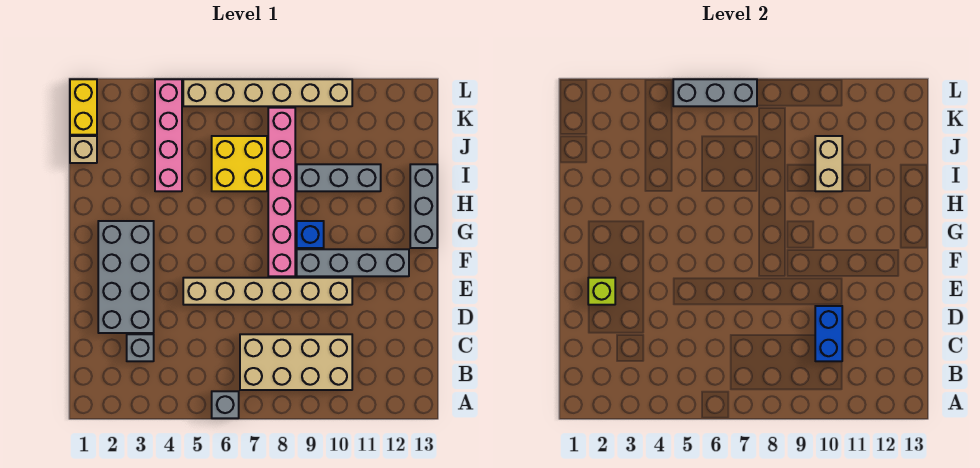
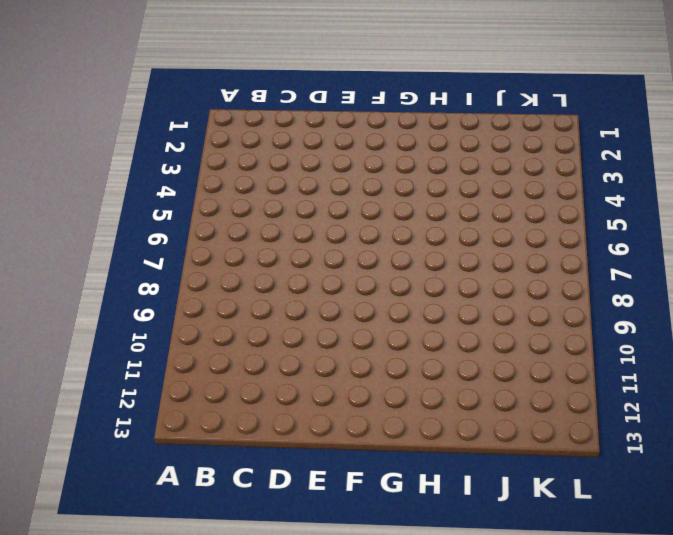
none -> grey brick A6 level 1
none -> tan brick B7:C10 level 1
none -> grey brick C3 level 1

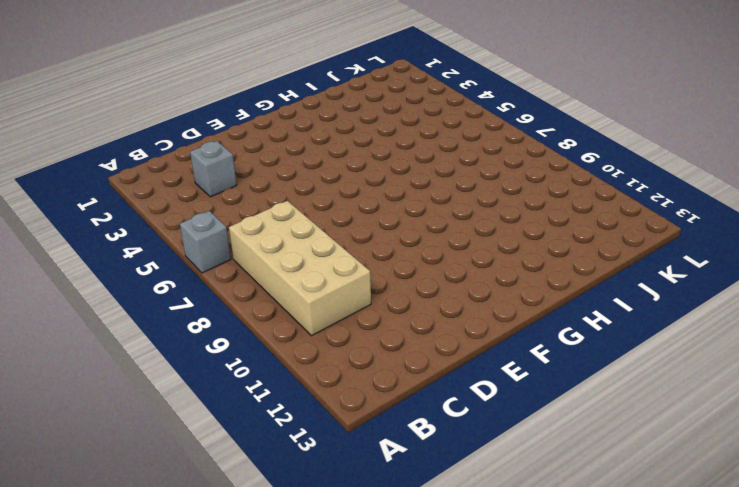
none -> grey brick D2:G3 level 1
none -> tan brick E5:E10 level 1
none -> pink brick F8:K8 level 1

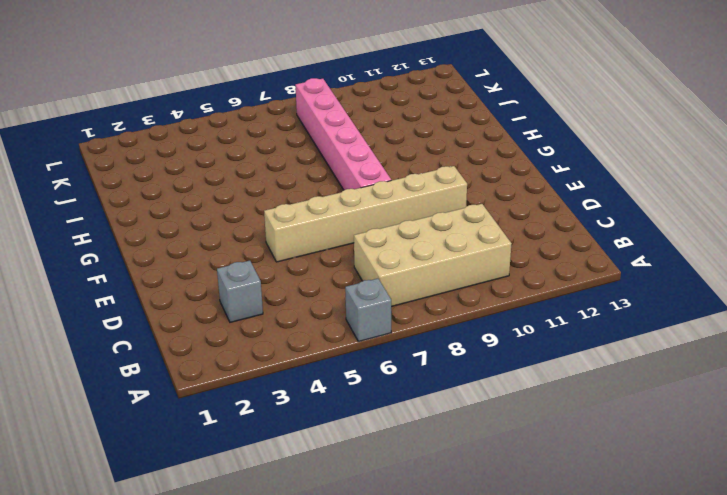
none -> grey brick D2:G3 level 1
none -> grey brick F9:F12 level 1
none -> blue brick G9 level 1

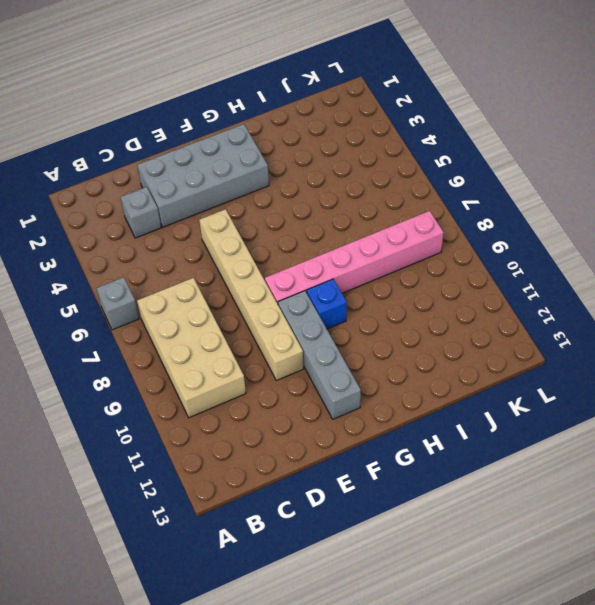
none -> grey brick G13:I13 level 1
none -> pink brick I4:L4 level 1
none -> yellow brick I6:J7 level 1

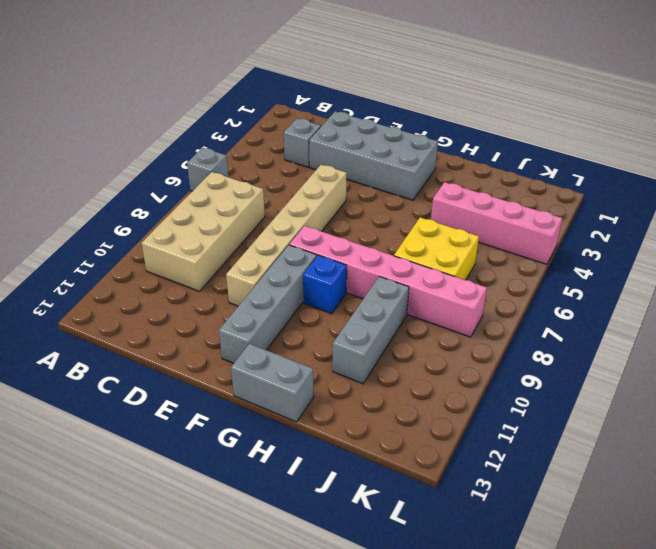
grey brick G13:H13 level 1 -> grey brick G13:I13 level 1
none -> tan brick J1 level 1
none -> yellow brick K1:L1 level 1
none -> tan brick L5:L10 level 1

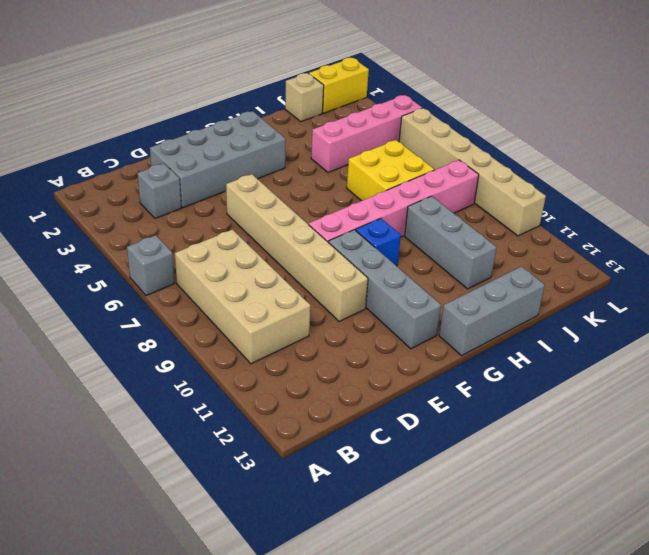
none -> blue brick C10:D10 level 2
none -> lime brick E2 level 2
none -> tan brick I10:J10 level 2

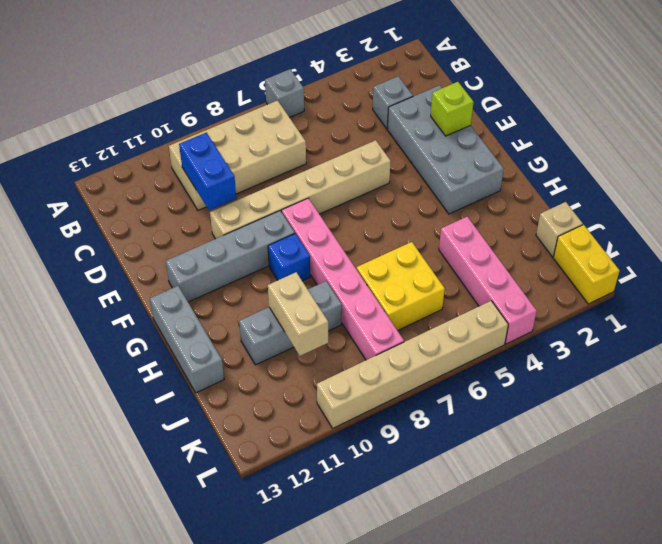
none -> grey brick L5:L7 level 2

